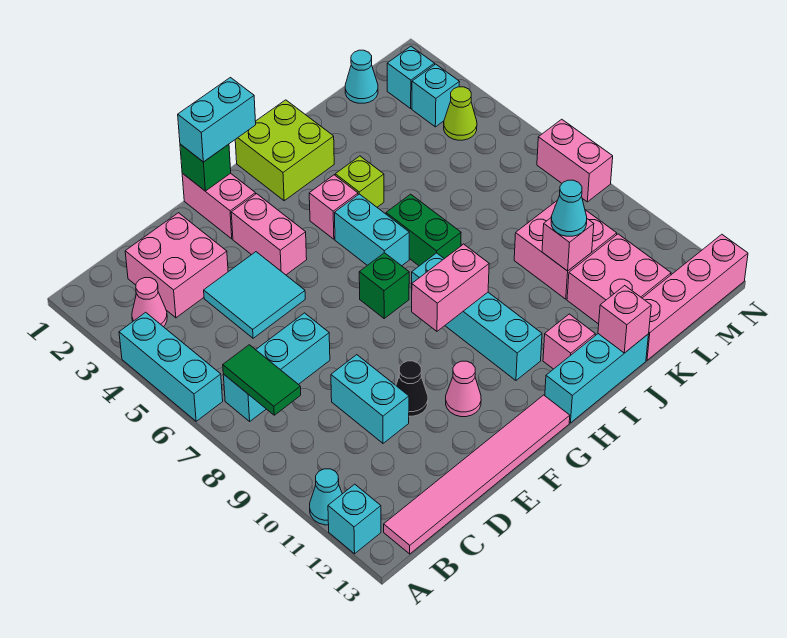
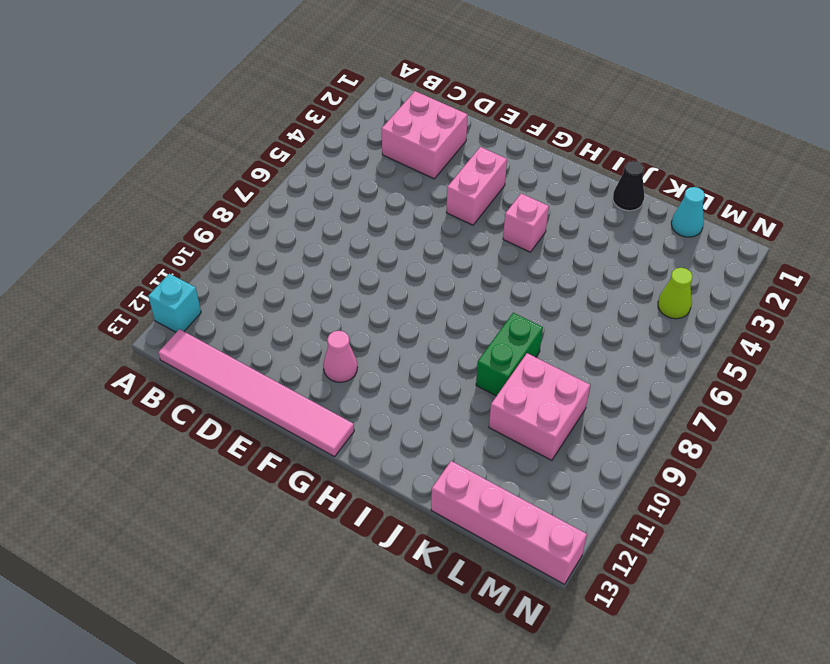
black cone J1 level 1 -> black cone E10 level 1
green brick J8:J9 level 1 -> green brick I6:I7 level 1
none -> cyan brick A4:A6 level 1
none -> cyan cone A11 level 1
none -> pink cone B3 level 1
none -> cyan brick B7:D7 level 1

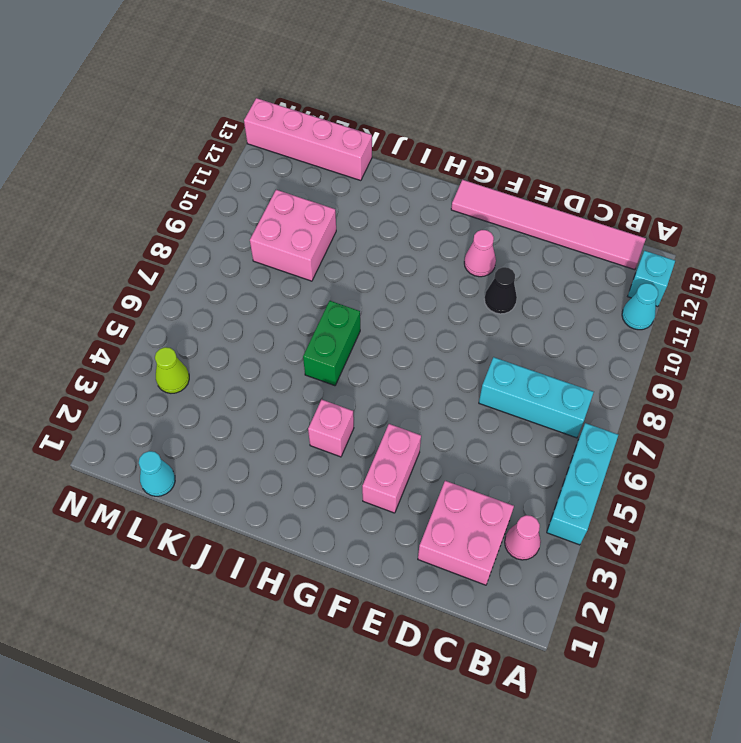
none -> cyan tile D4:E5 level 1
none -> cyan brick D9:D10 level 1
none -> pink brick F1:F2 level 1
none -> green brick G7 level 1

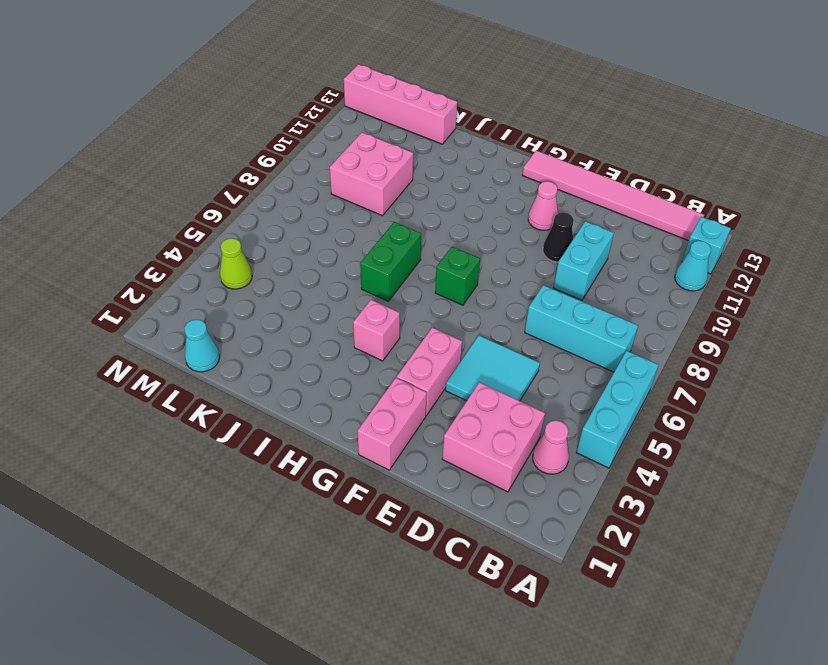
none -> lime brick H1:I2 level 1
none -> cyan brick H5:H6 level 1
none -> cyan brick H8:H11 level 1
none -> cyan brick H13:J13 level 1

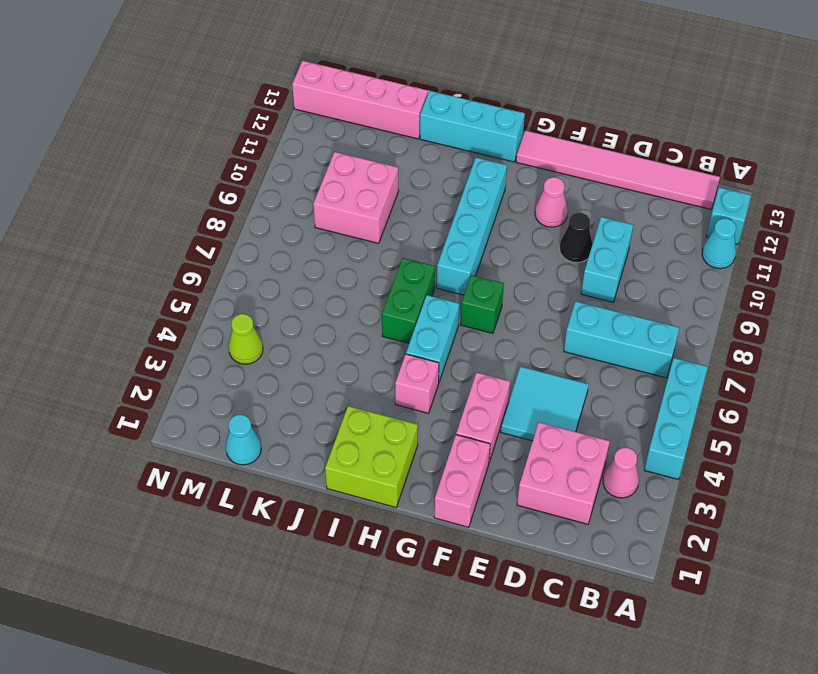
none -> lime brick I4 level 1
none -> pink brick I12 level 1
none -> pink brick K11:L12 level 1
none -> cyan brick M2 level 1

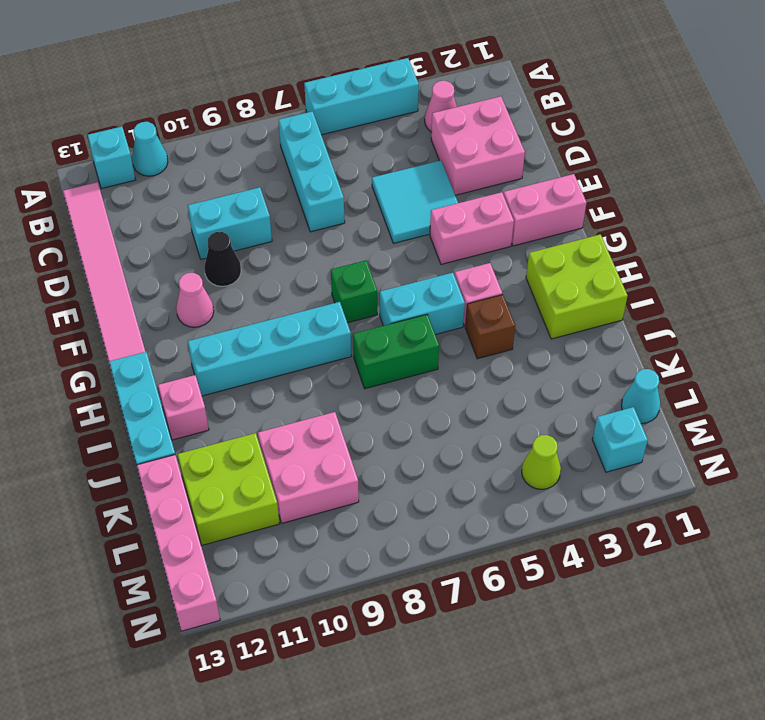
brown brick I4 level 1 -> lime brick I4 level 1
lime brick K11:L12 level 1 -> pink brick K11:L12 level 1
none -> cyan brick M3 level 1
none -> pink brick N7:N8 level 1
none -> green tile B7:B8 level 2
none -> green brick F1 level 2

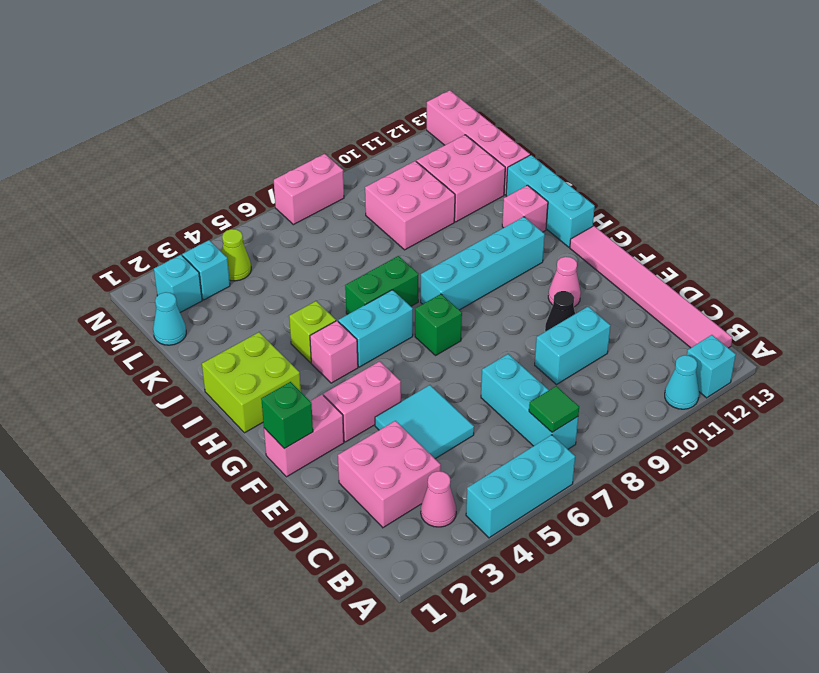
green tile B7 level 2 -> green tile B7:B8 level 2
none -> pink brick G9:H9 level 2
none -> pink brick J13 level 2
none -> pink brick K10 level 2
none -> cyan brick F1:G1 level 3

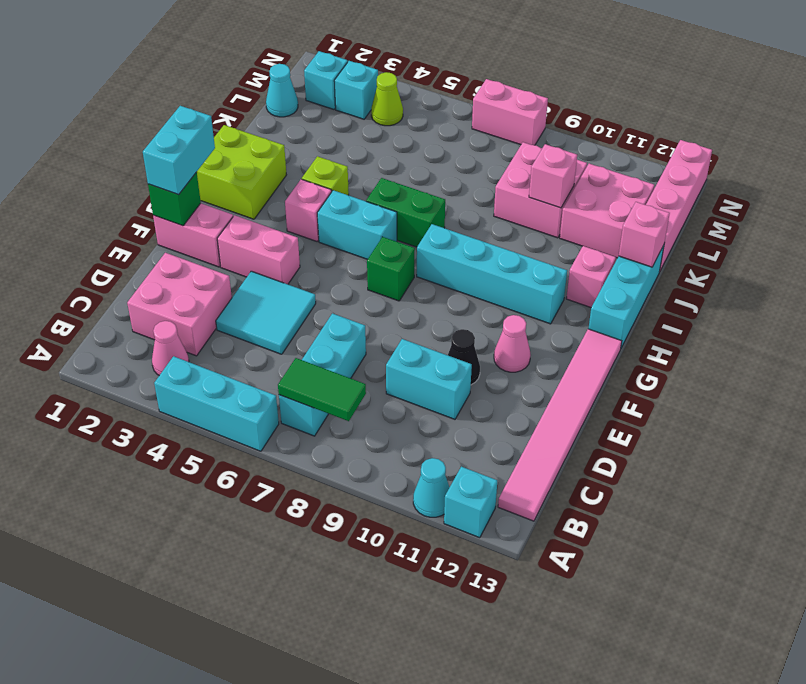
none -> pink brick G9:H9 level 2
none -> cyan cone K10 level 3

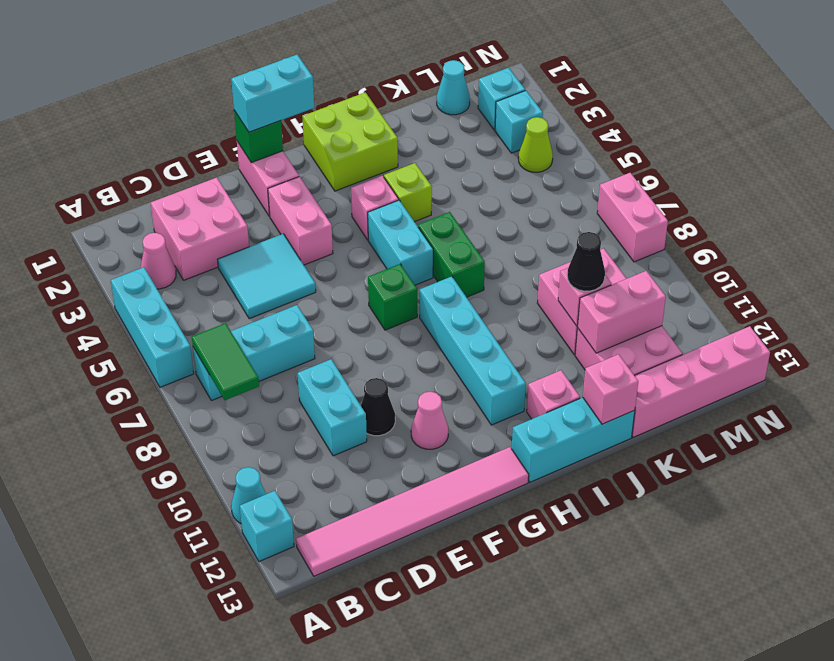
black cone K10 level 3 -> cyan cone K10 level 3
pink brick K11:L11 level 2 -> pink brick G9:H9 level 2

